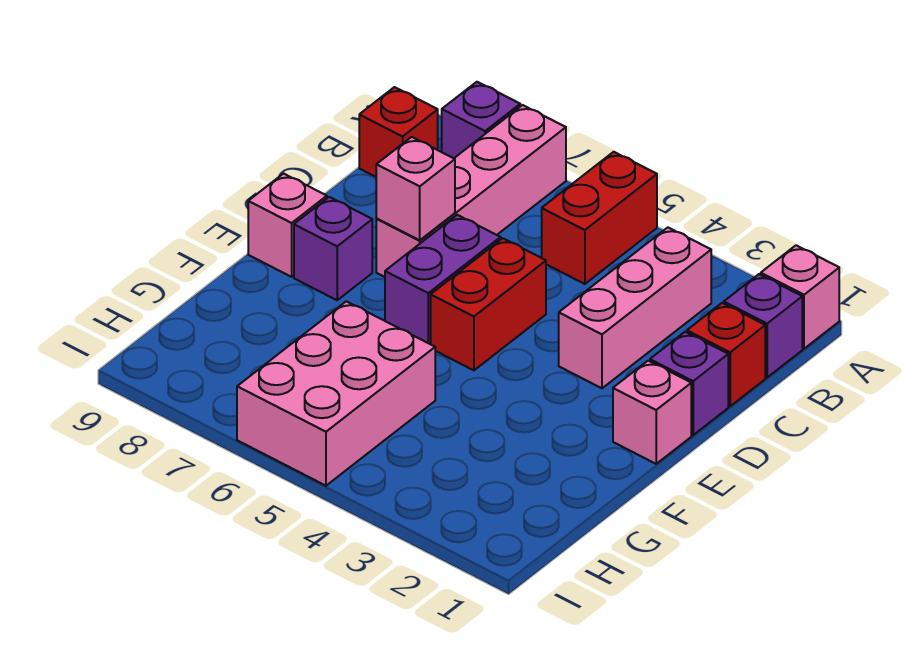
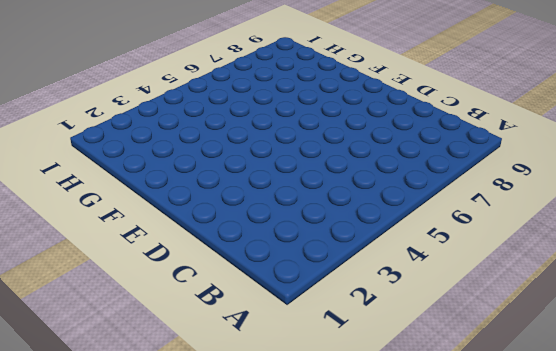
none -> pink brick A1 level 1
none -> red brick A5:B5 level 1
none -> pink brick A7:D7 level 1

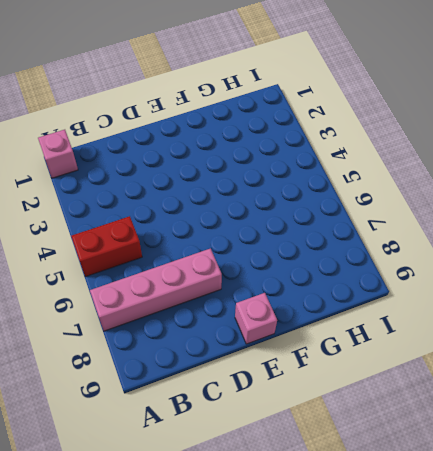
none -> purple brick A8 level 1
none -> purple brick B1 level 1
none -> pink brick B3:D3 level 1

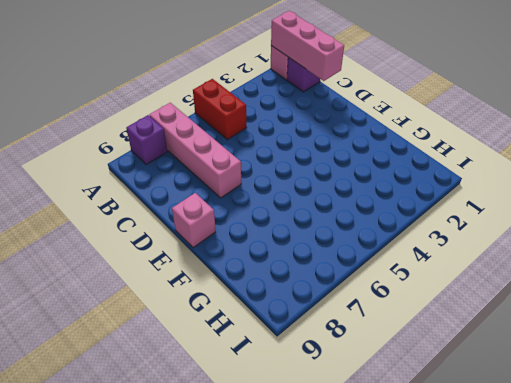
pink brick A1:C1 level 2 -> pink brick B3:D3 level 1
none -> red brick B9 level 1
none -> red brick C1 level 1
none -> purple brick D1 level 1

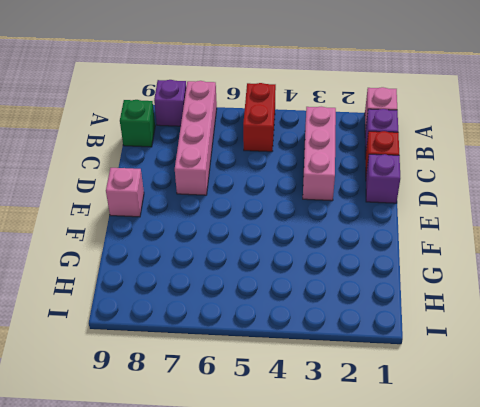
green brick B9 level 1 -> red brick B9 level 1
none -> red brick D5:E5 level 1
none -> purple brick D6:E6 level 1
none -> pink brick E1 level 1

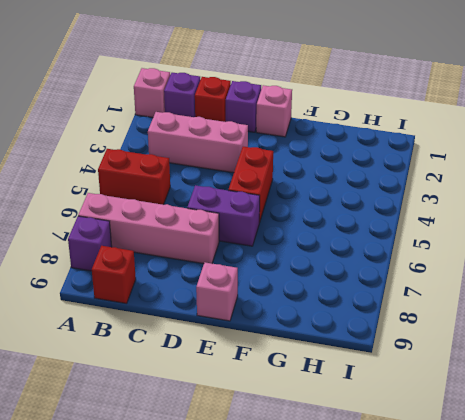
red brick E4:E5 level 1 -> red brick D5:E5 level 1
none -> purple brick E8 level 1
none -> pink brick G5:I6 level 1
none -> pink brick D7 level 2

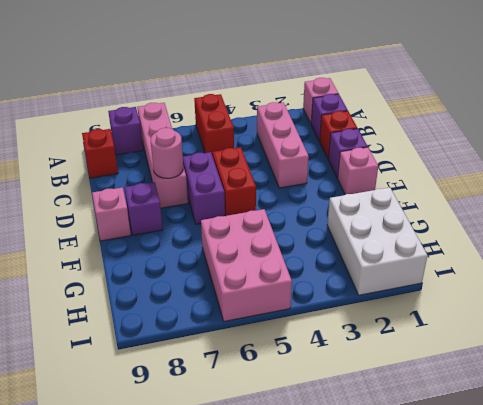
pink round brick D7 level 2 -> pink brick D7 level 2
white brick G1:I2 level 1 -> none

